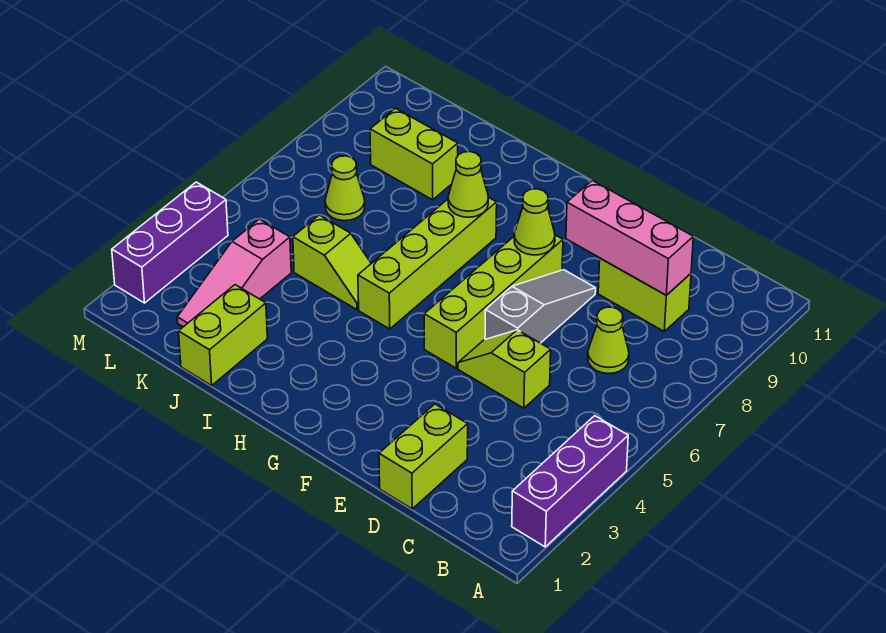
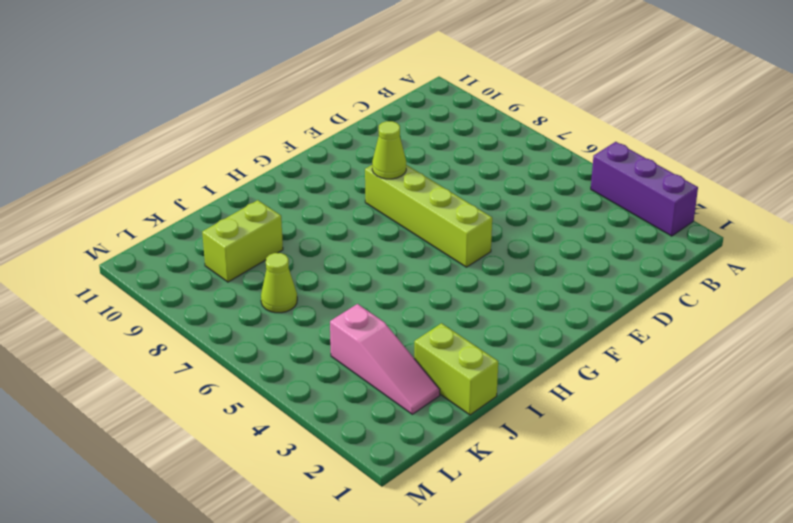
none -> lime cone C7 level 1
none -> lime brick C9:D9 level 1
none -> lime brick D1:D2 level 1

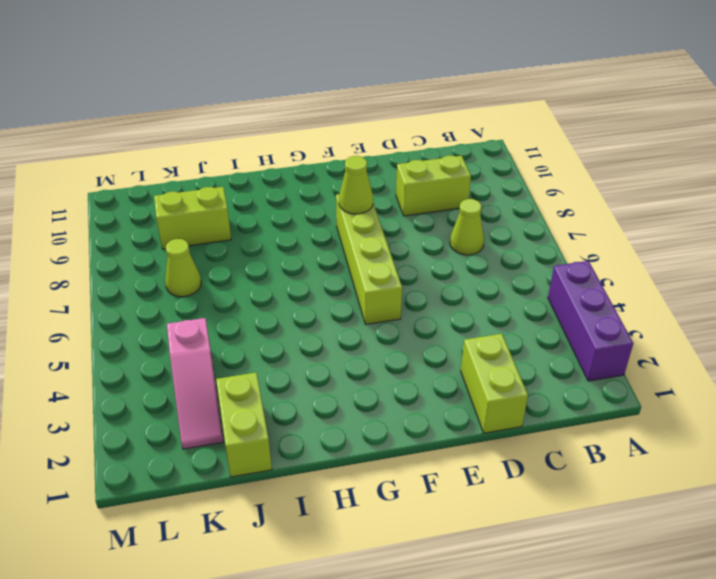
none -> lime slope D5:E5 level 1 top D
none -> grey slope E6:E8 level 1 top 6
none -> lime brick H5:H8 level 1

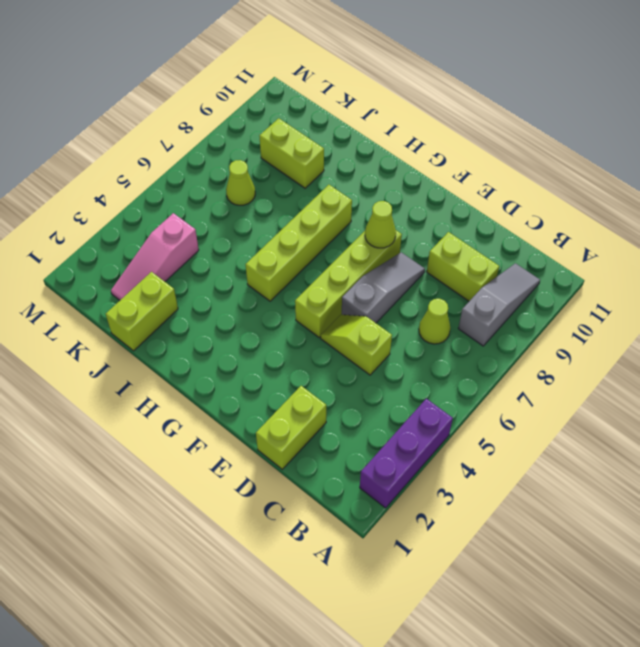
grey slope B8:B10 level 1 top 8 -> none
none -> lime slope I5:J5 level 1 top J
none -> purple brick M2:M4 level 1
none -> pink brick C9:E9 level 2

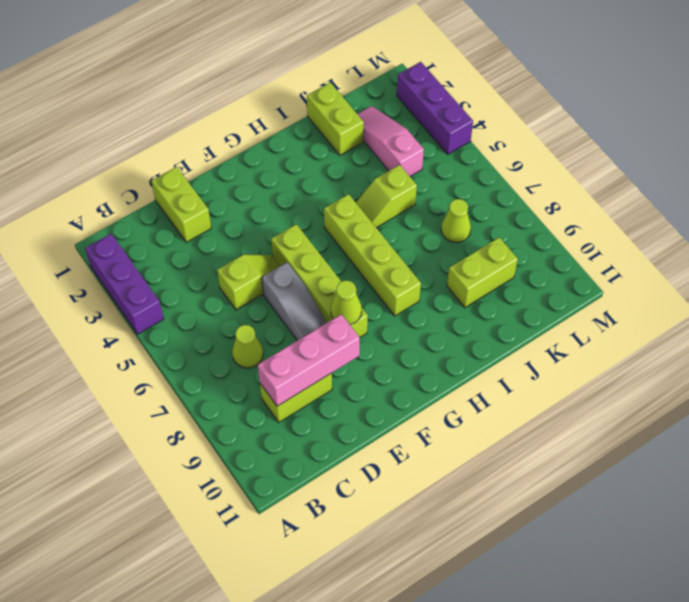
none -> lime cone H8 level 2

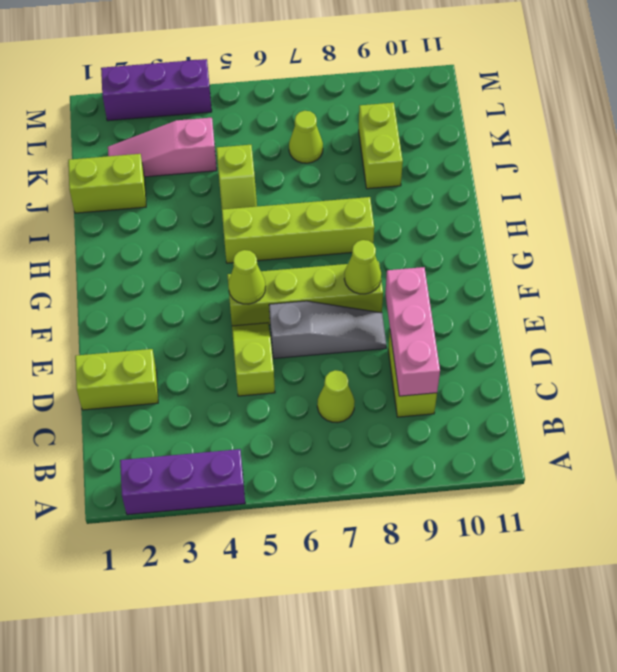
lime cone F5 level 2 -> lime cone H8 level 2

